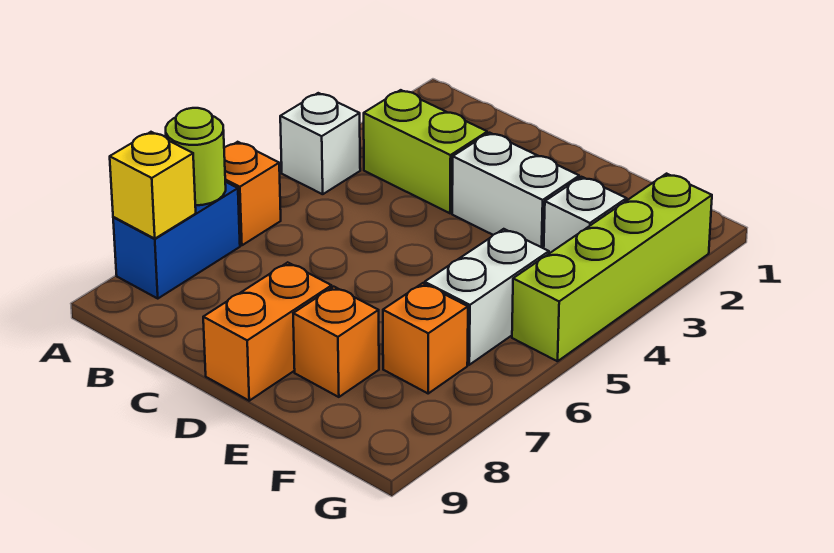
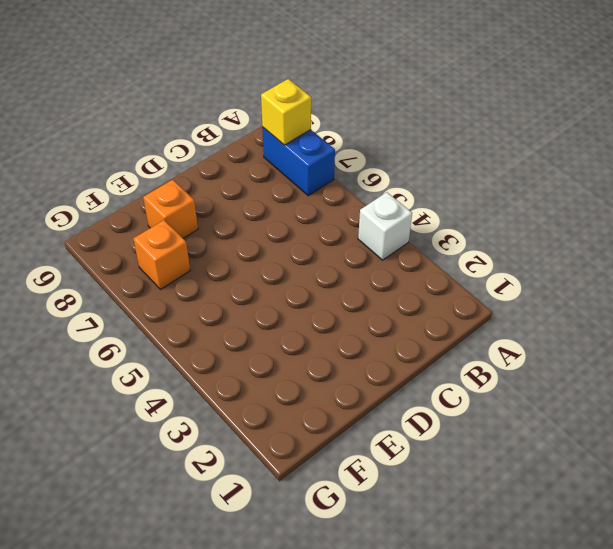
none -> orange brick A6 level 1
none -> lime brick B3:C3 level 1
none -> white brick D3:E3 level 1

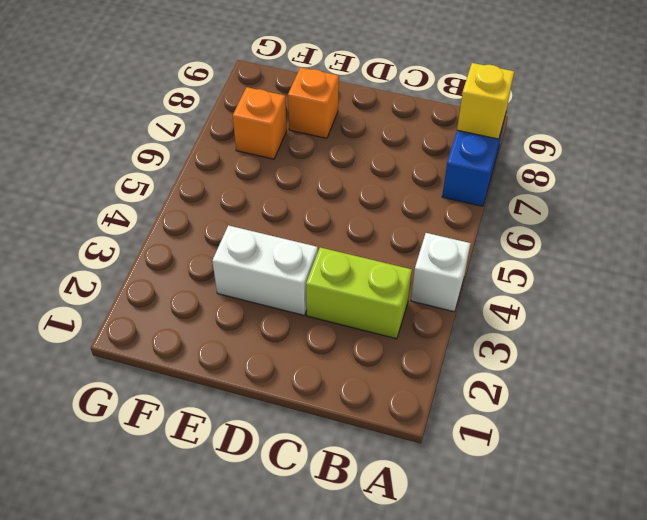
none -> orange brick A6 level 1
none -> orange brick D8:D9 level 1
none -> white brick F3 level 1

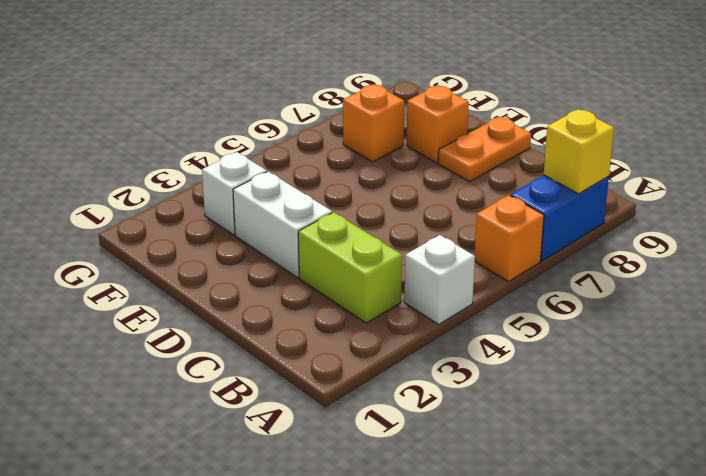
orange plate D8:D9 level 1 -> orange brick D8:D9 level 1
none -> white brick F5:F6 level 1
none -> lime brick G2:G5 level 1
none -> lime round brick A7 level 2

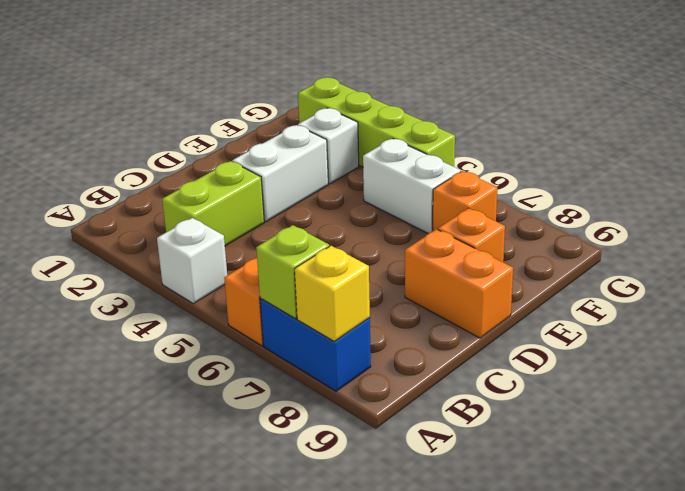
lime brick A7 level 2 -> lime round brick A7 level 2

